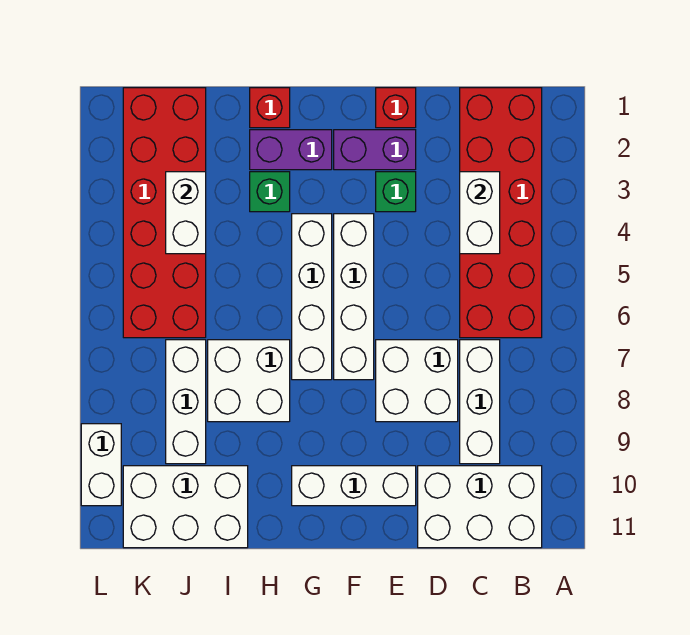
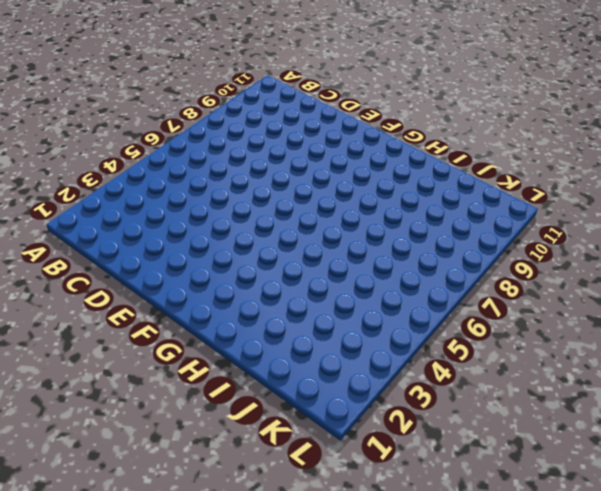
none -> red brick B1:C6 level 1
none -> white brick B10:D11 level 1
none -> white brick C7:C9 level 1

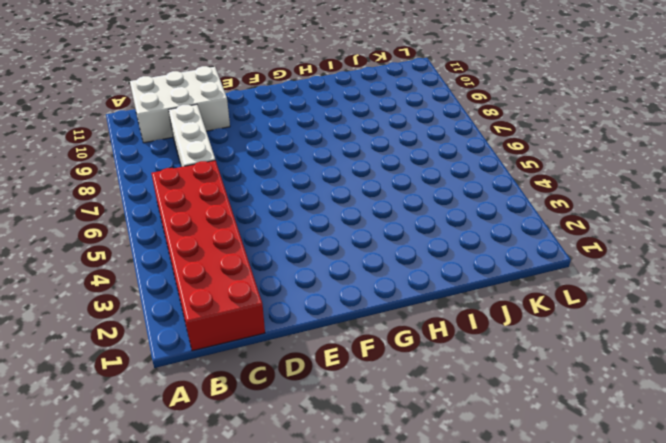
none -> white brick D7:E8 level 1
none -> red brick E1 level 1
none -> purple brick E2:F2 level 1

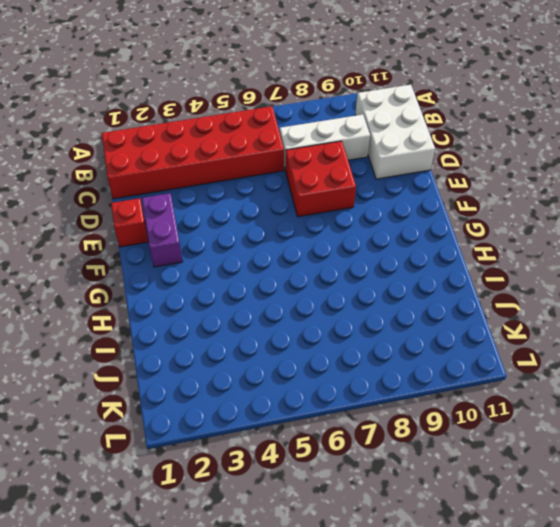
red brick D7:E8 level 1 -> white brick D7:E8 level 1
none -> green brick E3 level 1
none -> white brick E10:G10 level 1
none -> white brick F4:F7 level 1

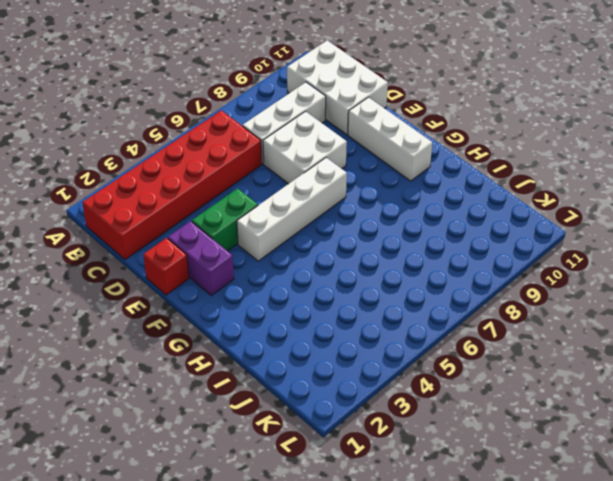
green brick E3:E4 level 1 -> green brick E3 level 1
none -> purple brick G2:H2 level 1
none -> white brick G4:G7 level 1
none -> red brick H1 level 1

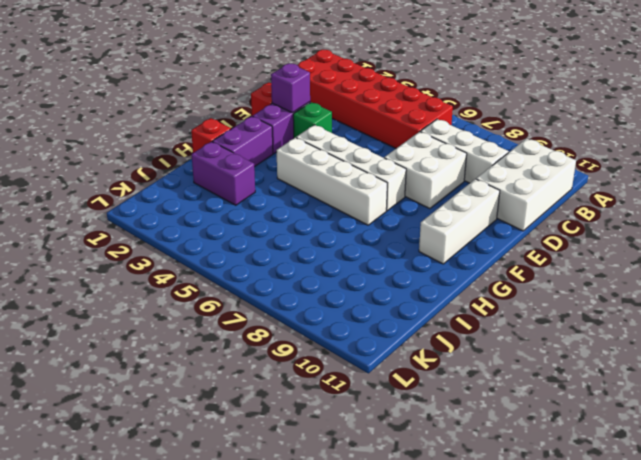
purple brick E2 level 2 -> none
purple brick I2:I3 level 1 -> none
none -> green brick H3 level 1
none -> white brick H7:I8 level 1
none -> white brick I10:K11 level 1

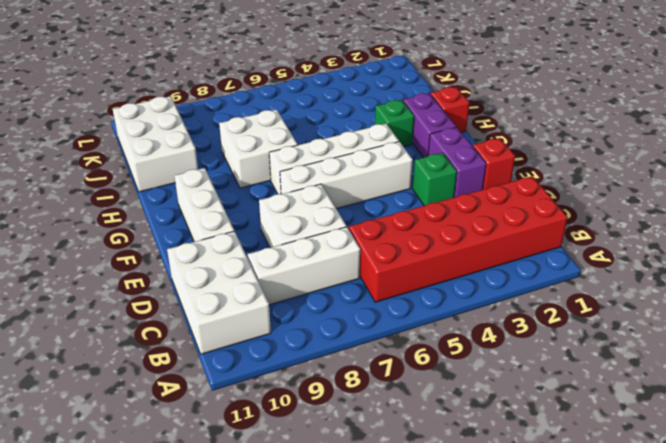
none -> red brick J1:K6 level 1
none -> white brick J7:J9 level 1
none -> white brick L9:L10 level 1

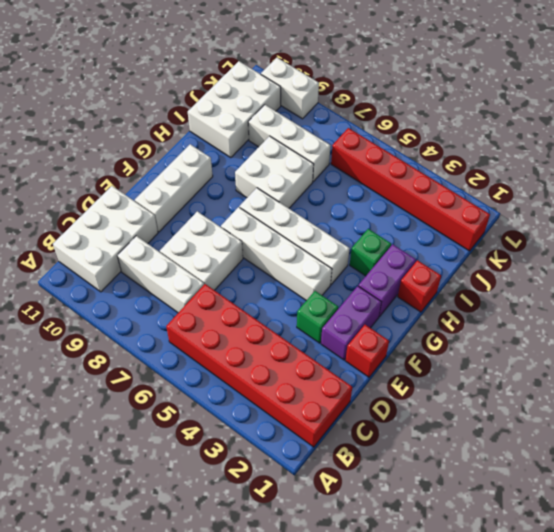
red brick K1:K6 level 1 -> red brick J1:K6 level 1
none -> white brick C3:C4 level 2
none -> white brick J3:J4 level 2

